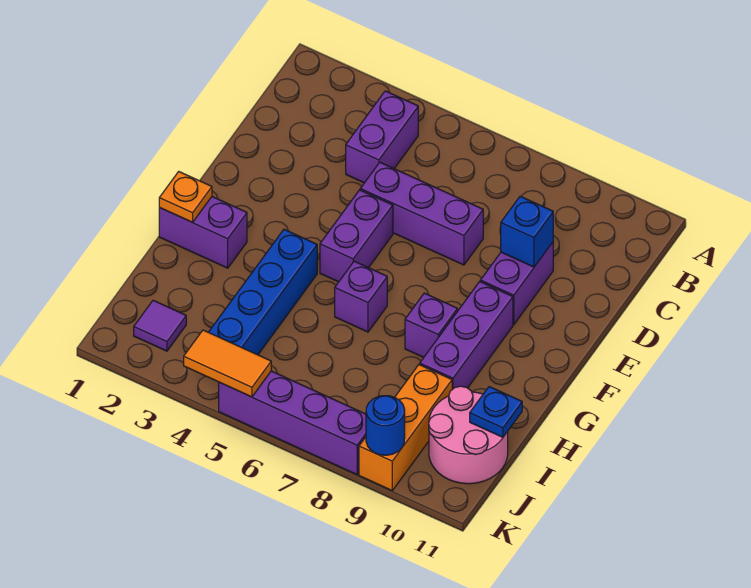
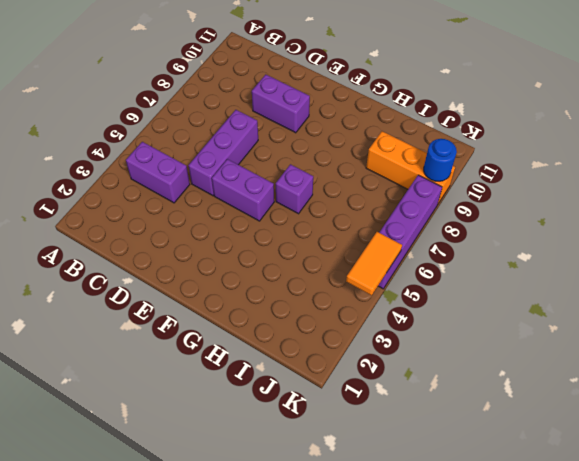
none -> purple brick F9:H9 level 1
none -> purple brick G1:G2 level 1
none -> blue brick G4:J4 level 1

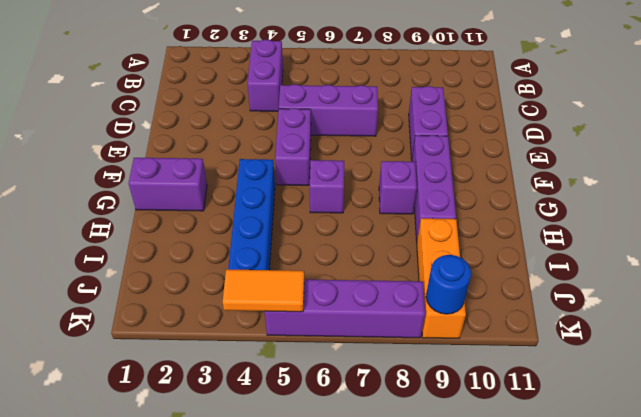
none -> pink round brick I10:J11 level 1
none -> purple tile J2 level 1
none -> blue brick D9 level 2

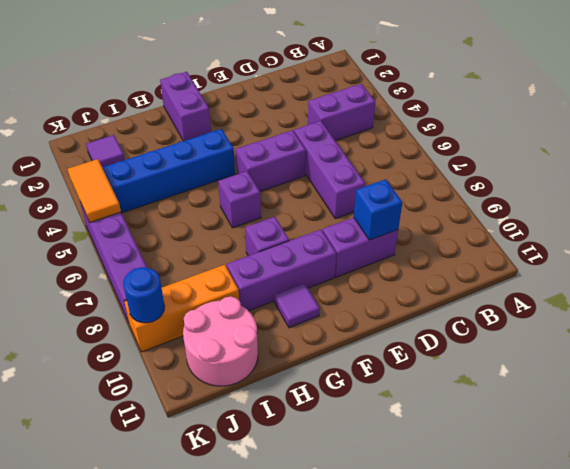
purple tile G10 level 1 -> none
none -> orange plate G1 level 2
none -> blue plate I11 level 2

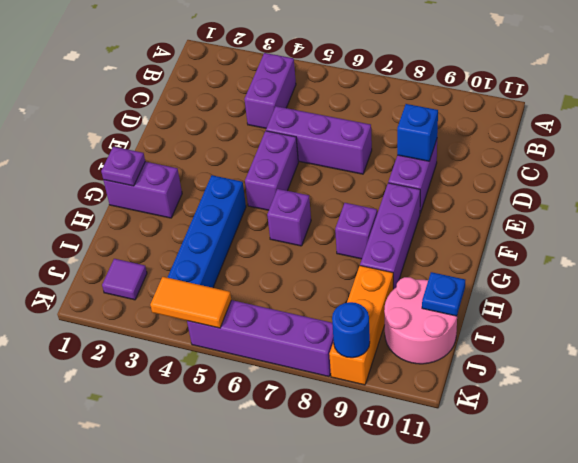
purple plate G1 level 2 -> orange plate G1 level 2

